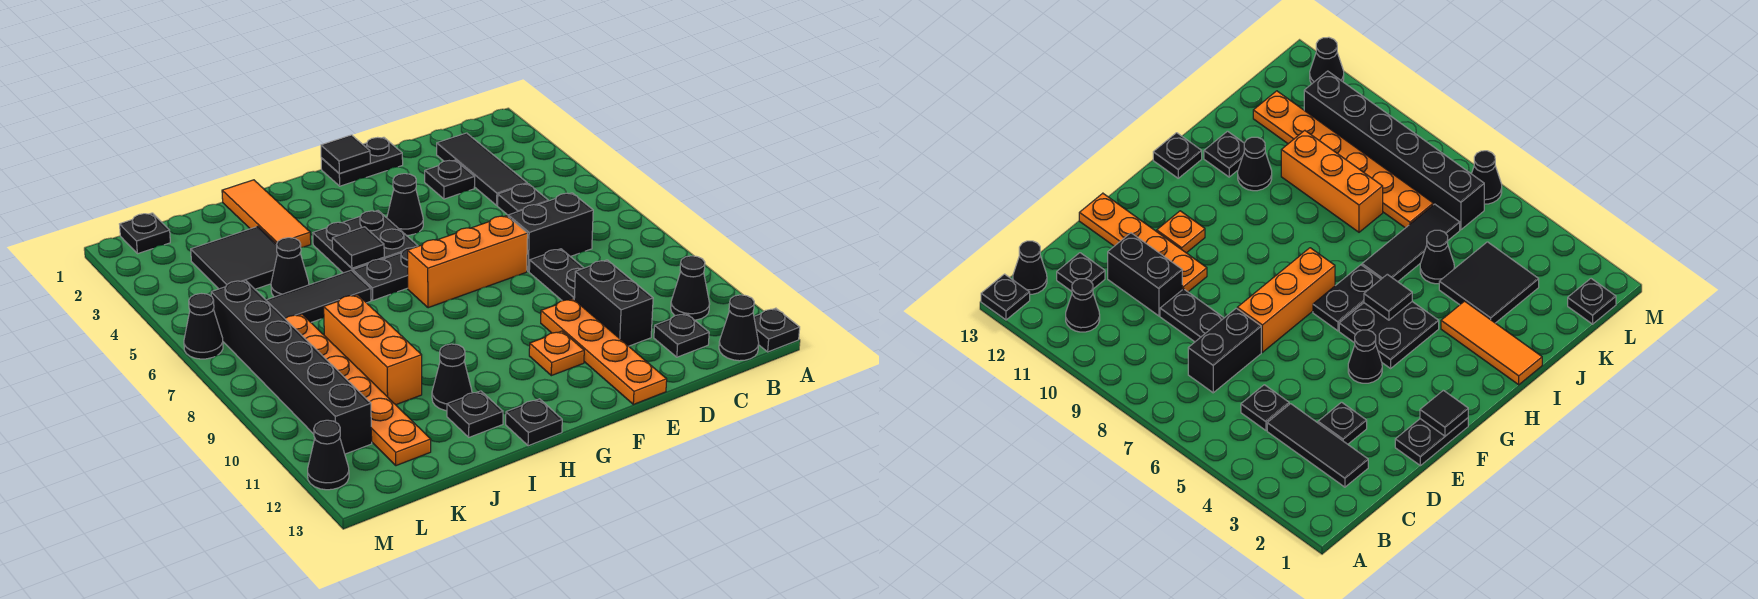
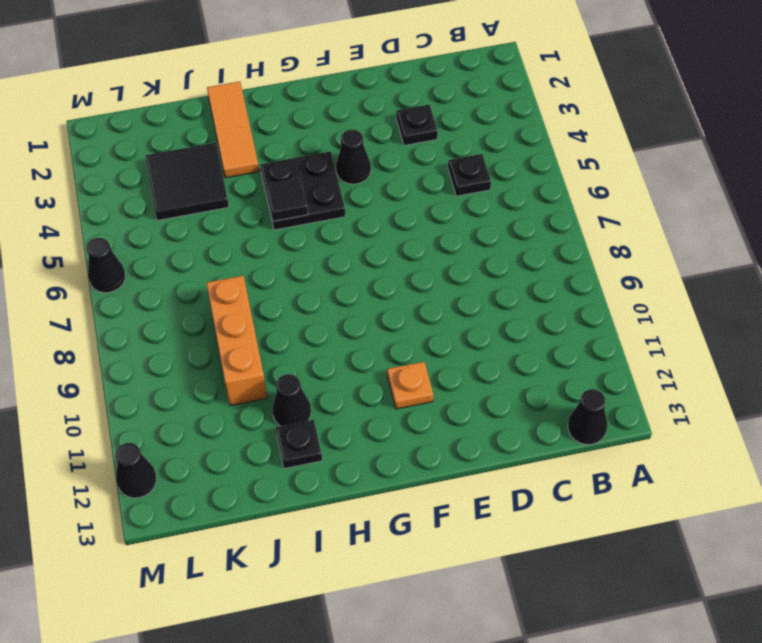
none -> black plate A13 level 1
none -> black cone B11 level 1
none -> black tile C2:C4 level 1
none -> black brick C7:D7 level 1

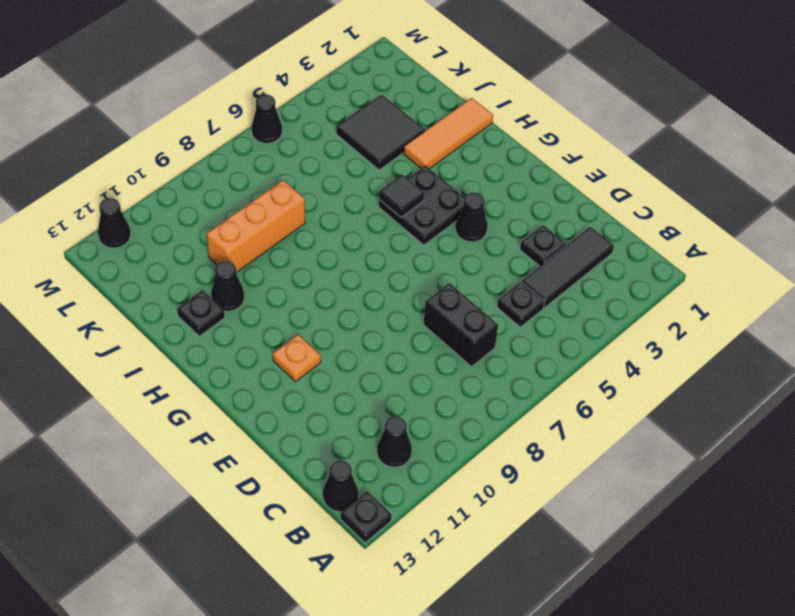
none -> black plate C12 level 1
none -> black plate D8:D9 level 1
none -> black brick D10:D11 level 1
none -> black plate E1:F1 level 1

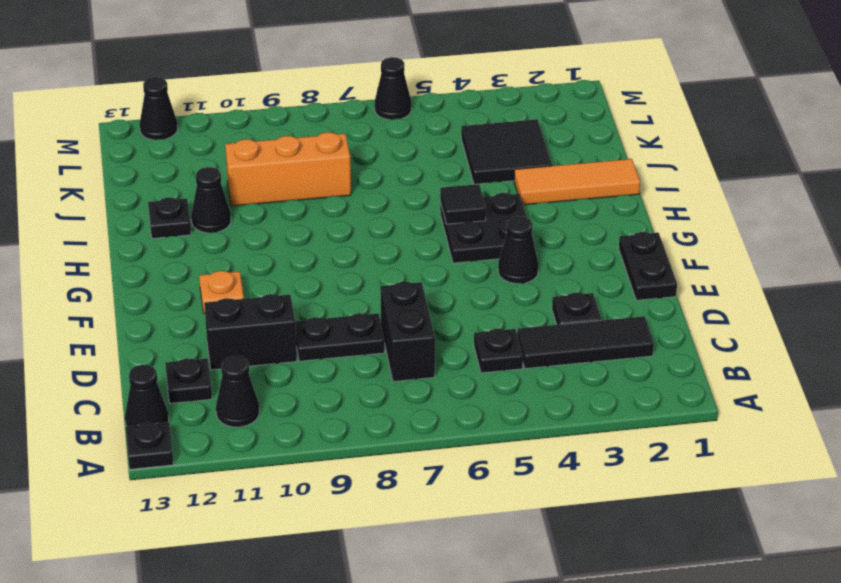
none -> orange brick E7:G7 level 1
none -> orange plate E10:E13 level 1
none -> black plate G6:H6 level 1
none -> black plate H13 level 1

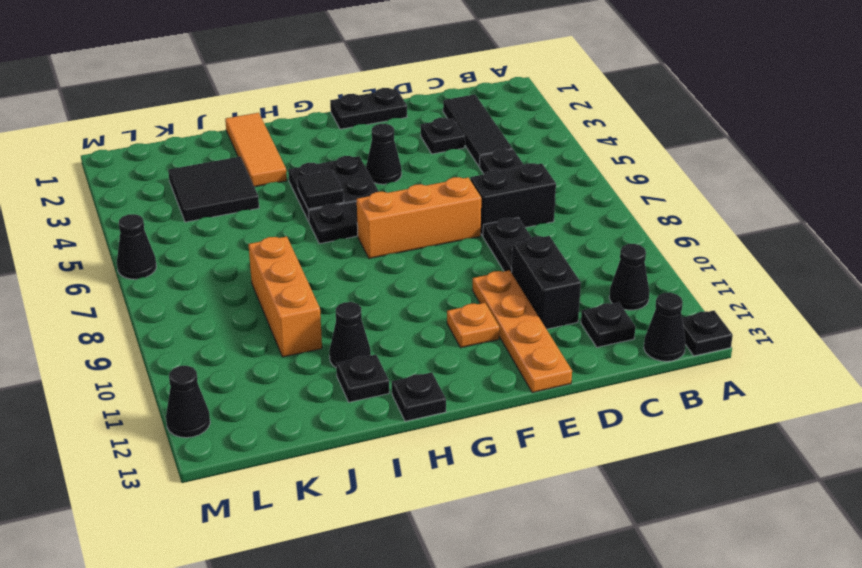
none -> black tile I6:K6 level 1
none -> black cone J5 level 1
none -> orange plate K7:K12 level 1
none -> black plate L1 level 1

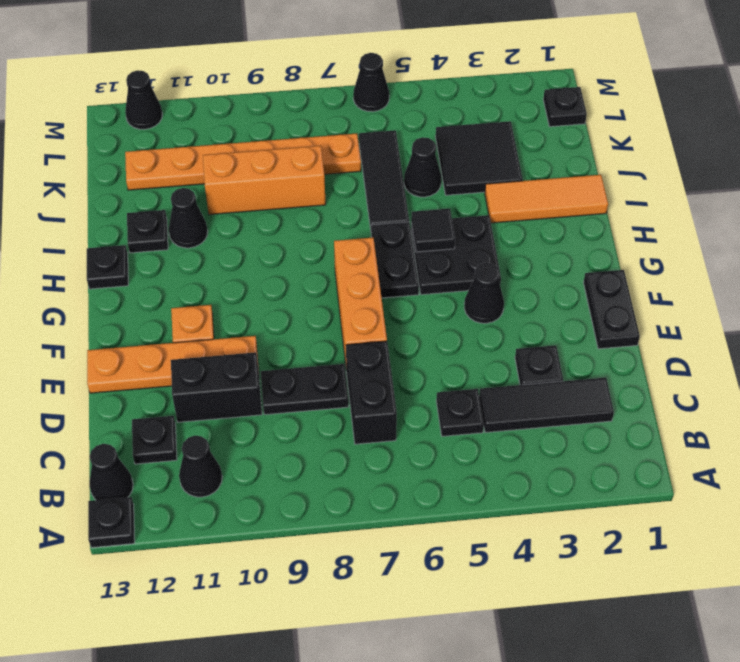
none -> black brick L6:L11 level 1
none -> black tile F1 level 2

